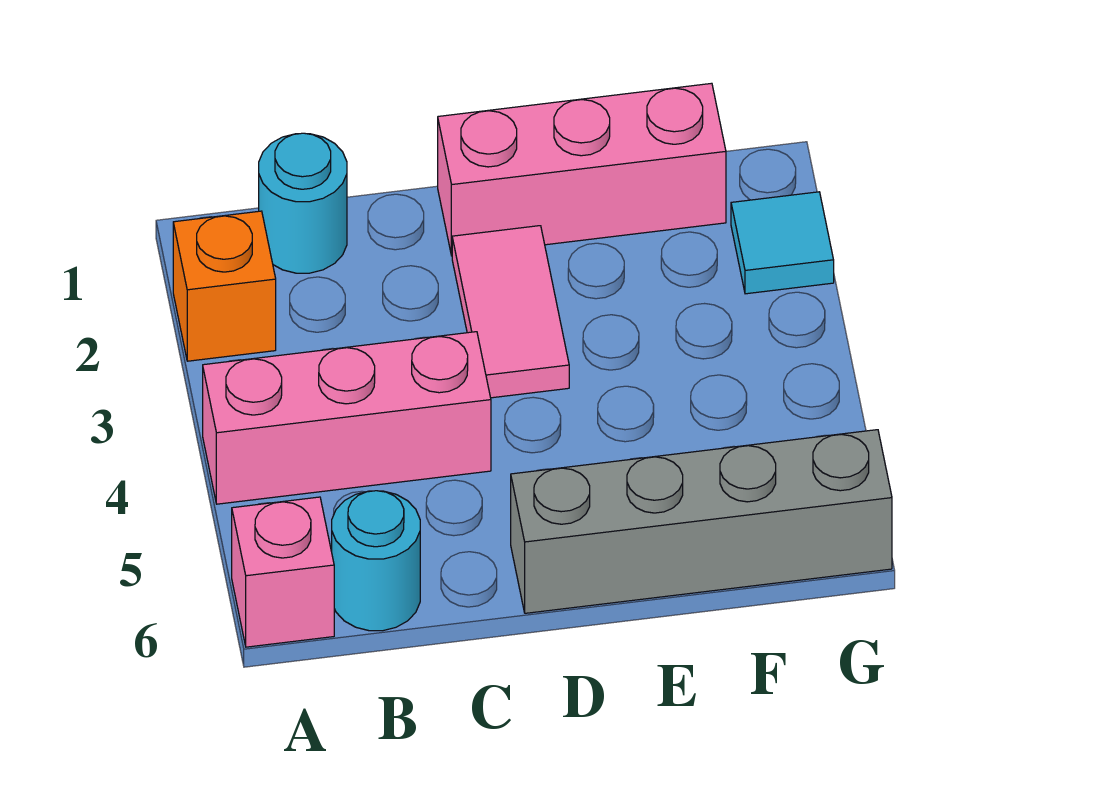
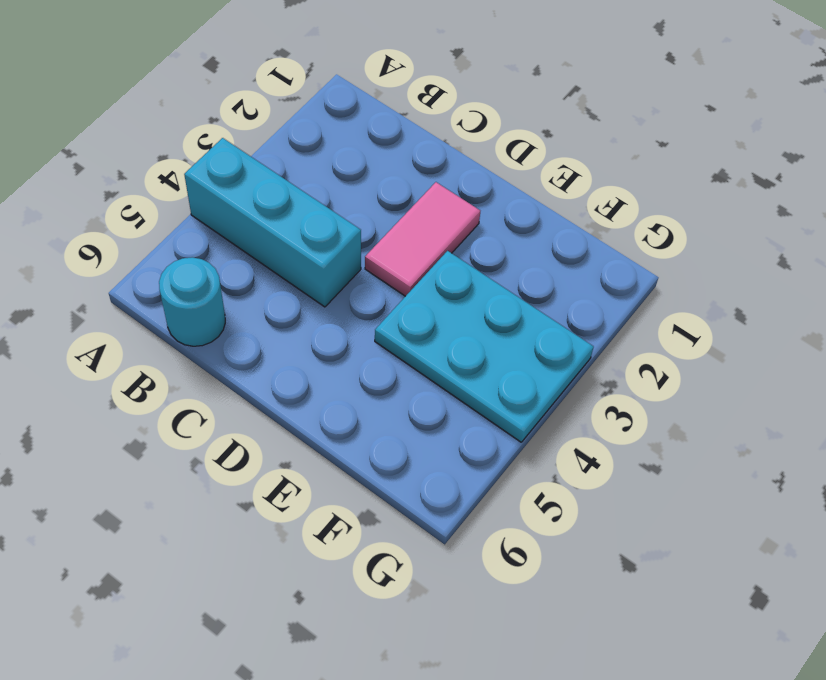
cyan brick A4:C4 level 1 -> pink brick A4:C4 level 1
cyan plate E3:G4 level 1 -> none
none -> orange brick A2 level 1
none -> pink brick A6 level 1

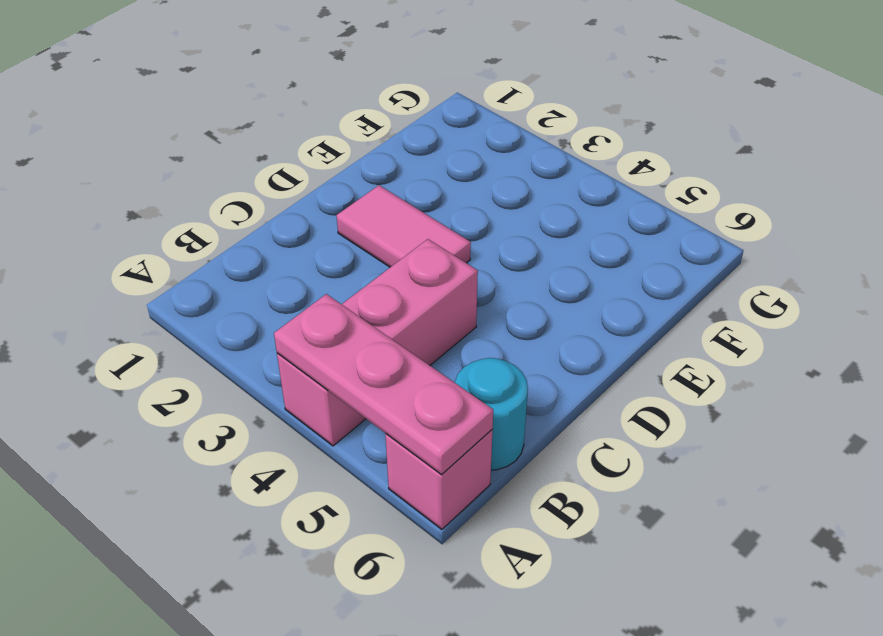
pink plate A4:A6 level 2 -> none
none -> orange brick A2 level 1
none -> cyan round brick B1 level 1

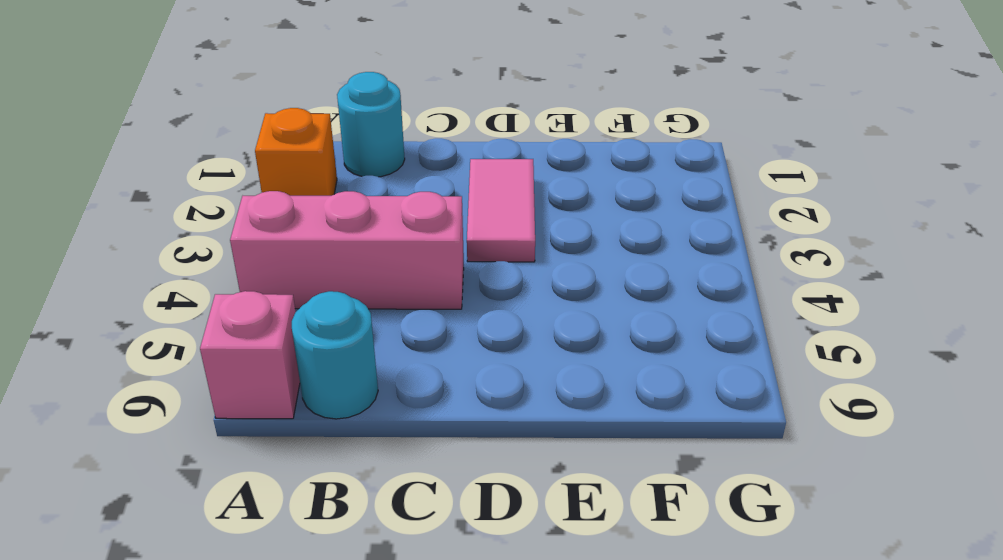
none -> pink brick D1:F1 level 1
none -> grey brick D6:G6 level 1

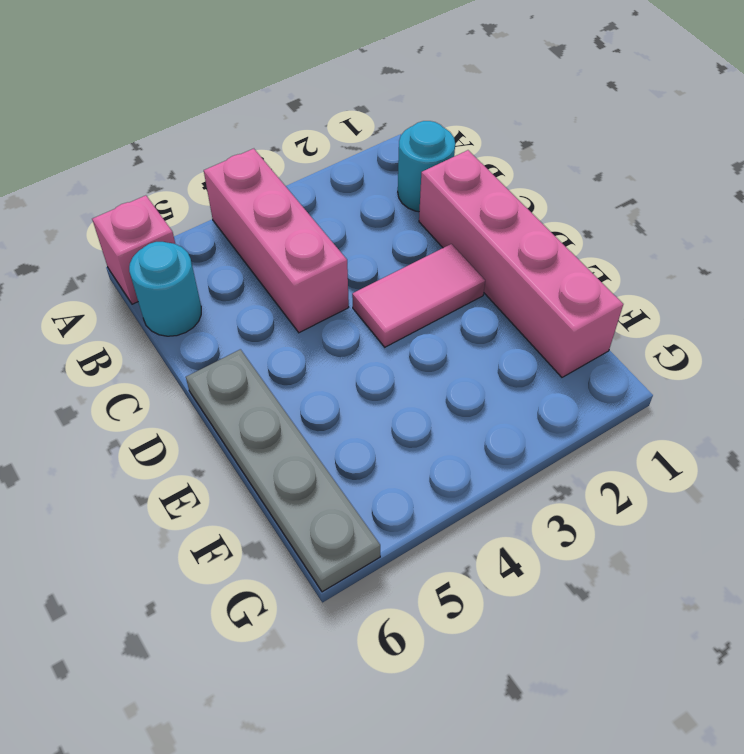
pink brick C1:F1 level 1 -> pink brick D1:F1 level 1
grey plate D6:G6 level 1 -> grey brick D6:G6 level 1
none -> orange brick A2 level 1
none -> cyan tile G2 level 1

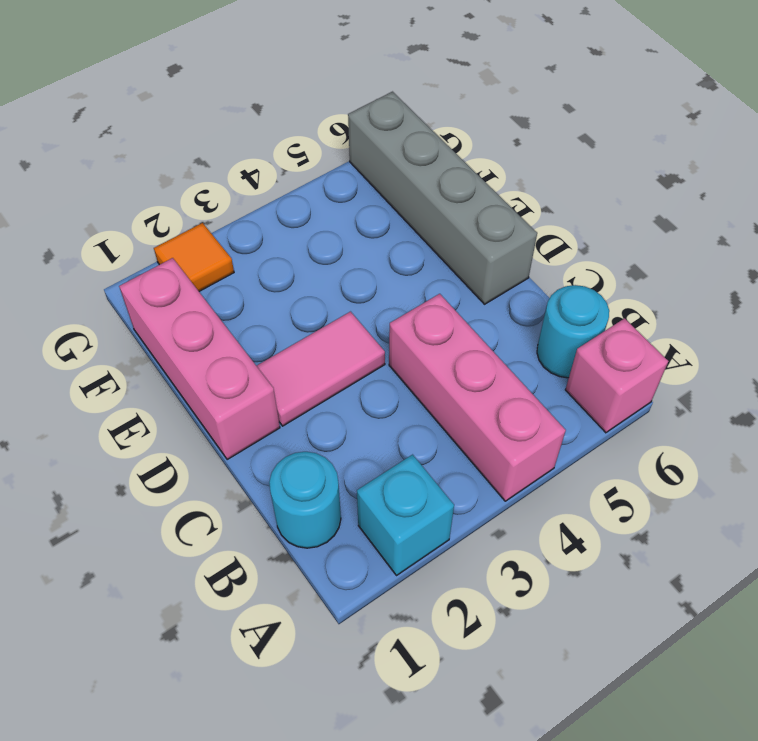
cyan brick A2 level 1 -> orange brick A2 level 1
orange tile G2 level 1 -> cyan tile G2 level 1

